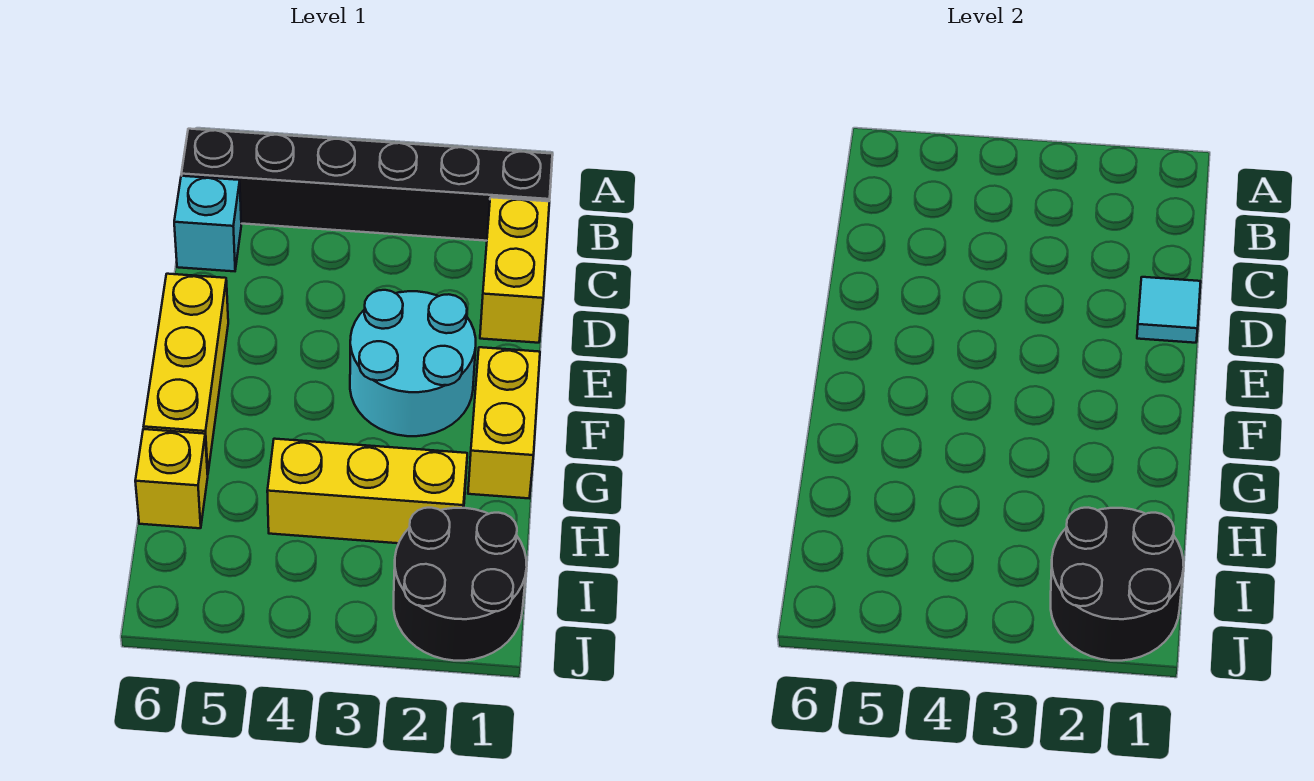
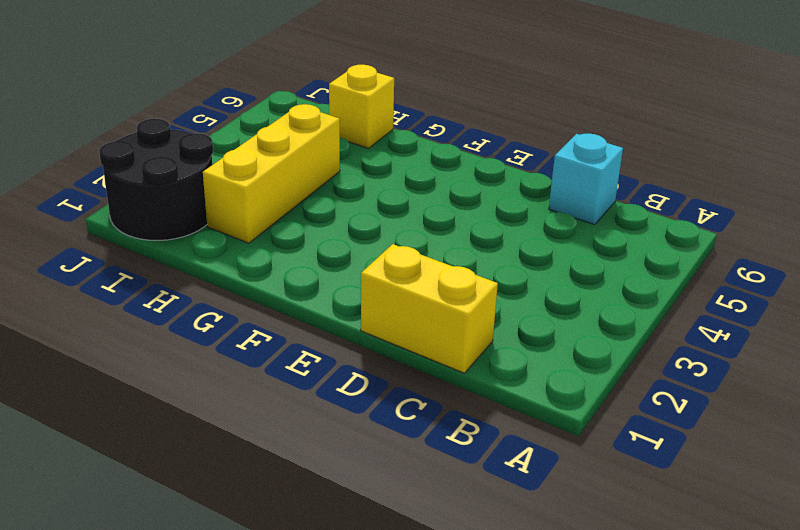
none -> black brick B1:B6 level 1
none -> cyan round brick E2:F3 level 1

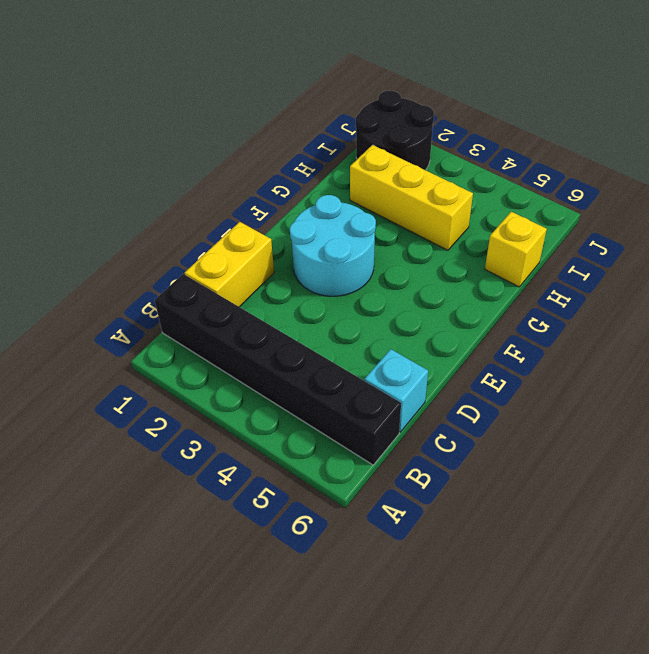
none -> yellow brick E6:G6 level 1
none -> yellow brick F1:G1 level 1

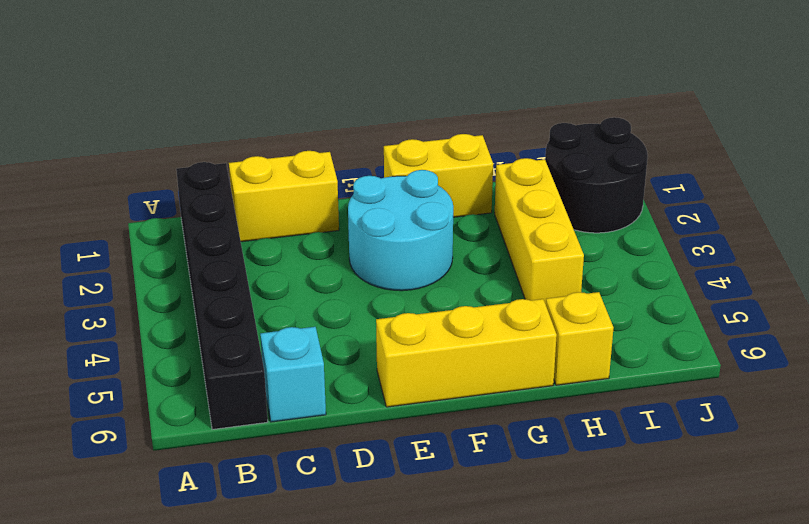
none -> cyan tile D1 level 2
none -> black round brick I1:J2 level 2

